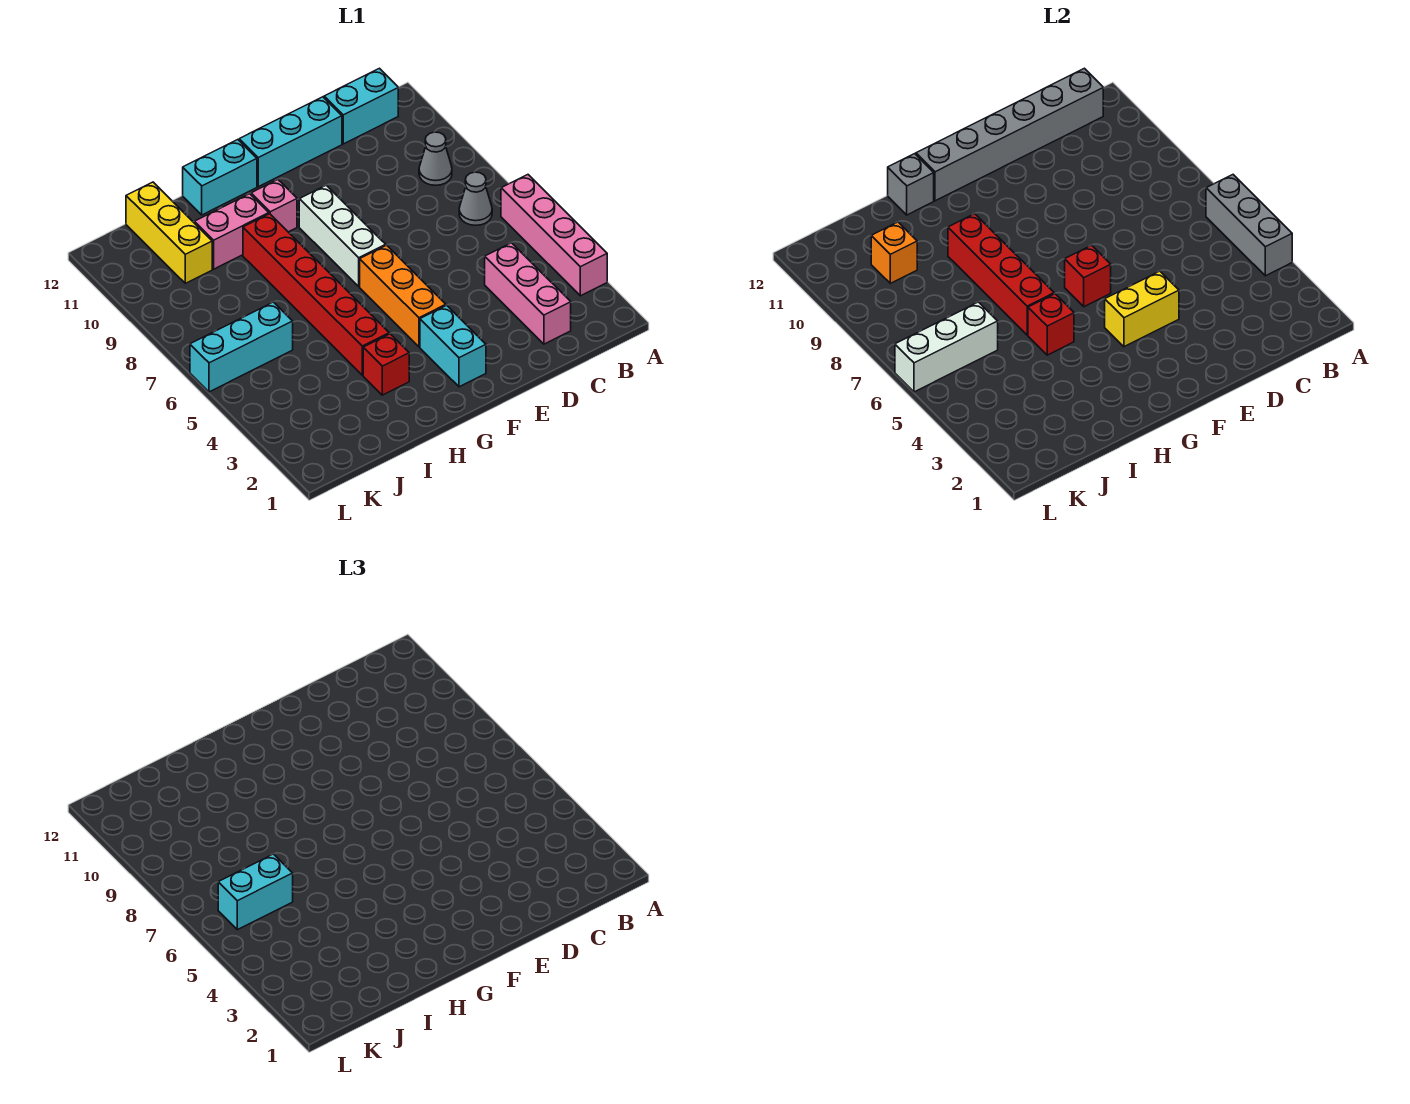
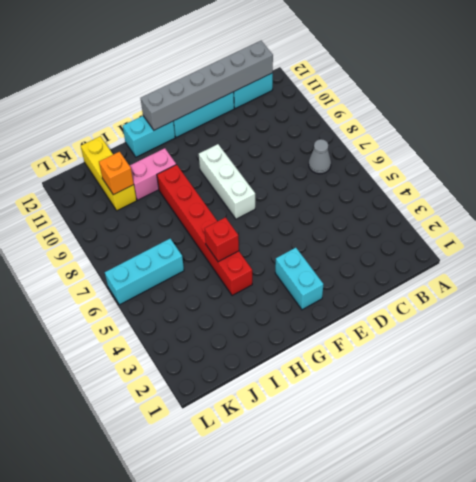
none -> pink brick A3:A6 level 1
none -> grey cone B9 level 1
none -> pink brick C2:C4 level 1

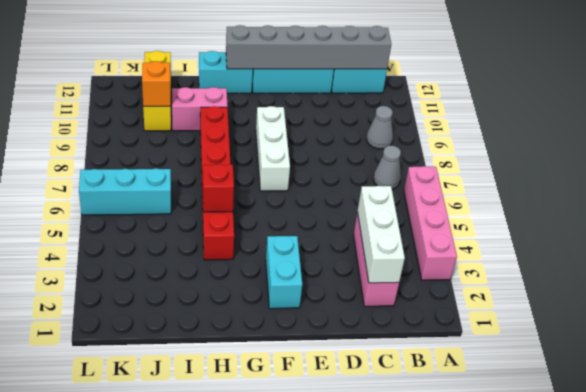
white brick C2:C4 level 2 -> white brick J6:L6 level 2
none -> orange brick F4:F6 level 1
none -> pink brick G10 level 1
none -> red brick H3 level 1

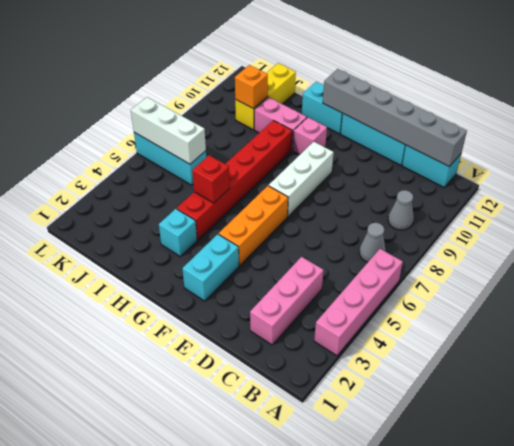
cyan brick H3 level 1 -> red brick H3 level 1
none -> grey brick A4:A6 level 2
none -> yellow brick E4:F4 level 2
none -> red brick F6 level 2

